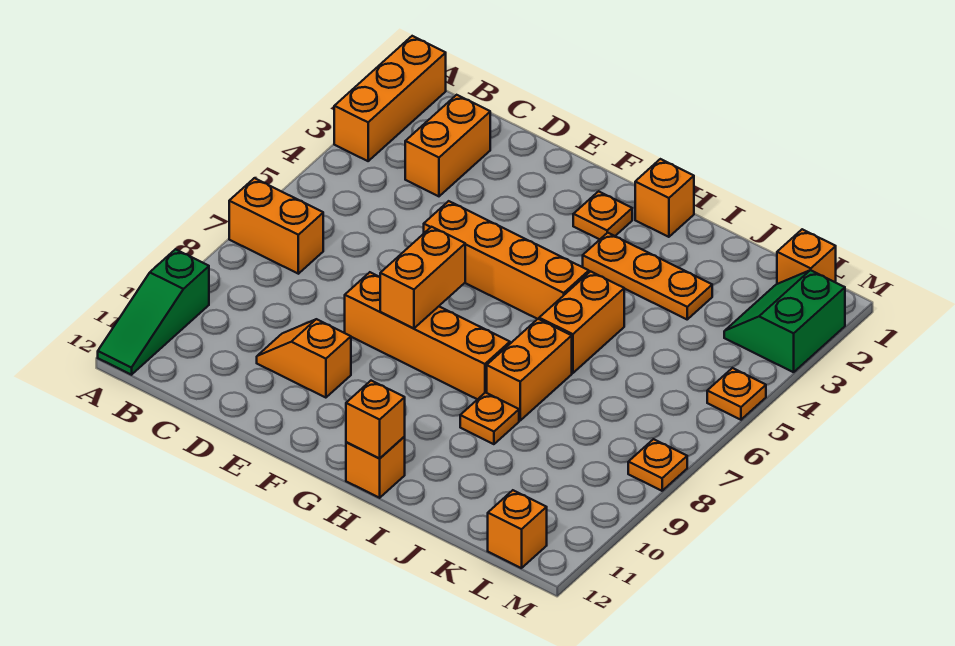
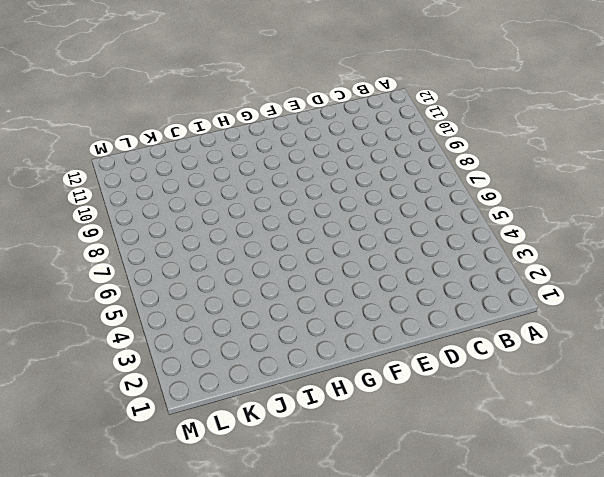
none -> orange brick A1:A3 level 1
none -> orange brick A7:B7 level 1
none -> green slope A10:A12 level 1 top 10

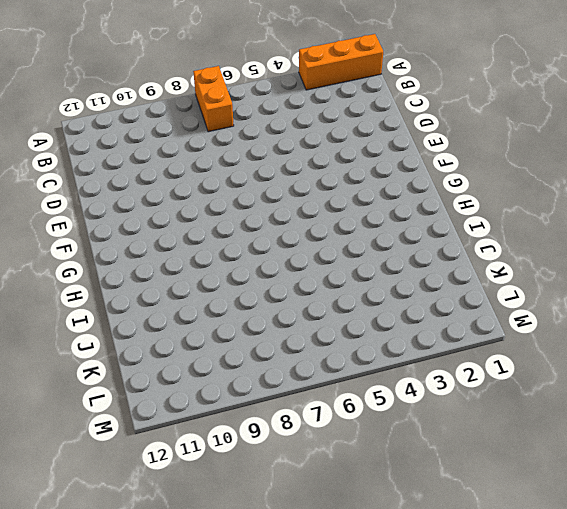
none -> green slope A10:A12 level 1 top 10
none -> orange brick C2:C3 level 1
none -> orange slope D10:E10 level 1 top E

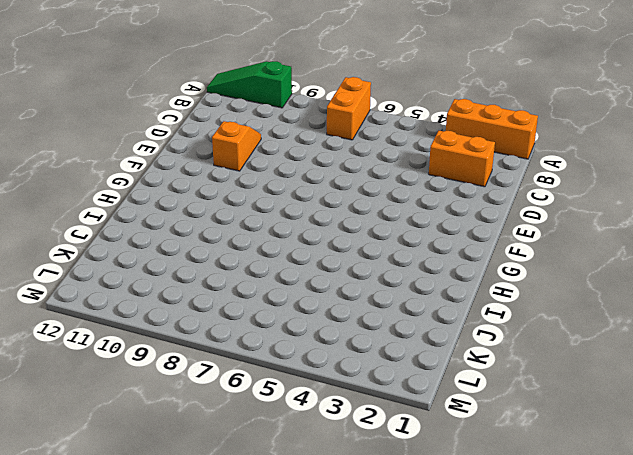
none -> orange brick E5:H5 level 1
none -> orange brick E8:H8 level 1
none -> orange plate G2 level 1

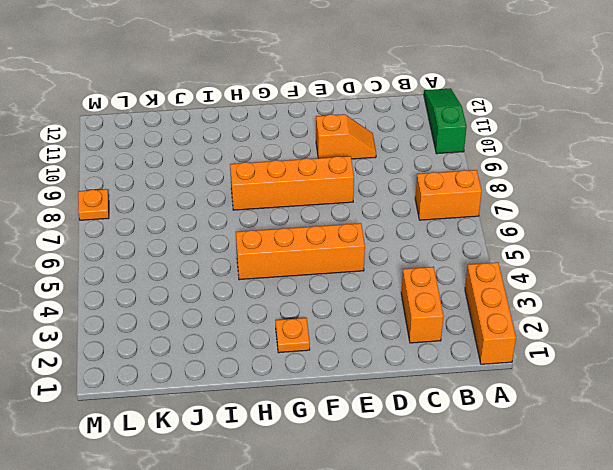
none -> orange brick H1 level 1
none -> orange plate H3:J3 level 1
none -> orange brick H12 level 1

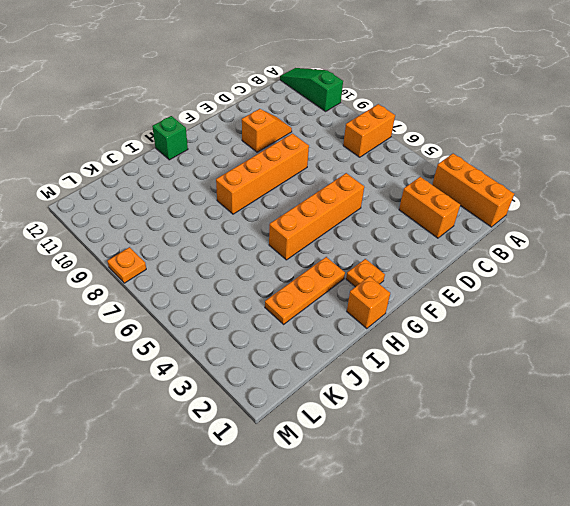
green brick H12 level 1 -> orange brick H12 level 1
none -> orange brick I5:I6 level 1
none -> orange brick I7:I8 level 1
none -> orange plate I9 level 1

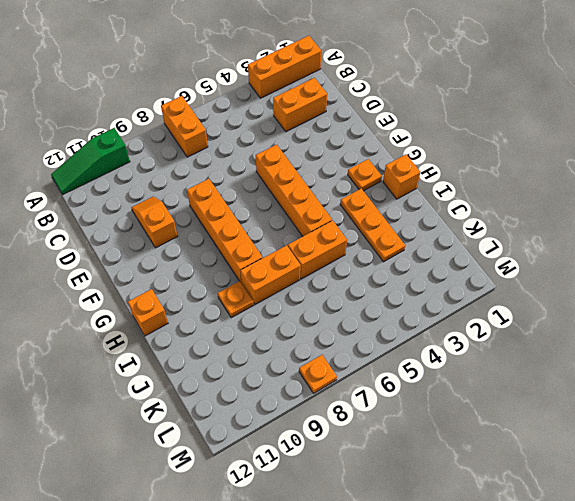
none -> orange brick L1 level 1
none -> green slope L2:M3 level 1 top M
none -> orange brick L12 level 1

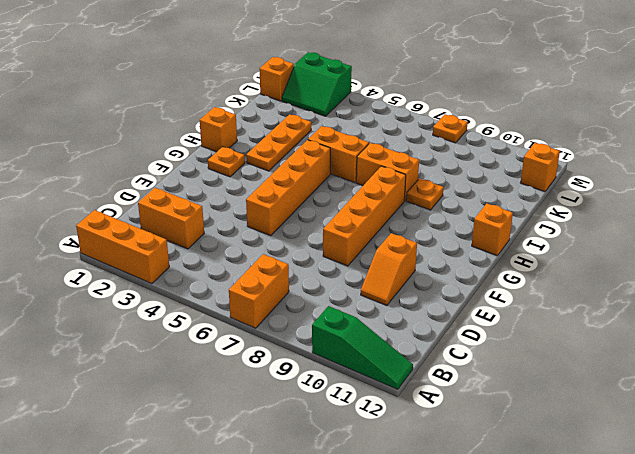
none -> orange plate M5 level 1
none -> orange brick F7:F8 level 2
none -> orange brick H12 level 2

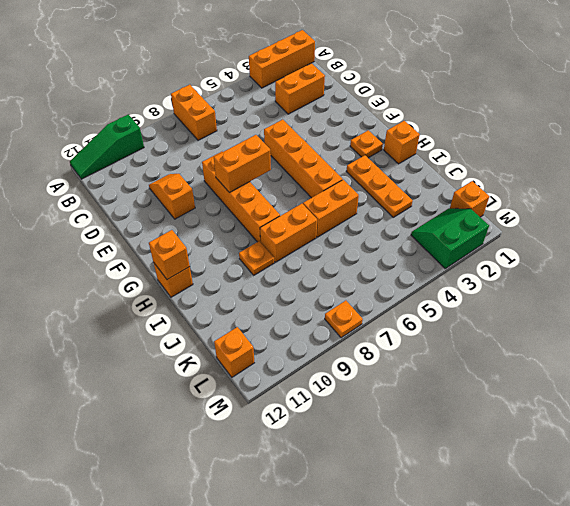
none -> orange plate M5 level 1

